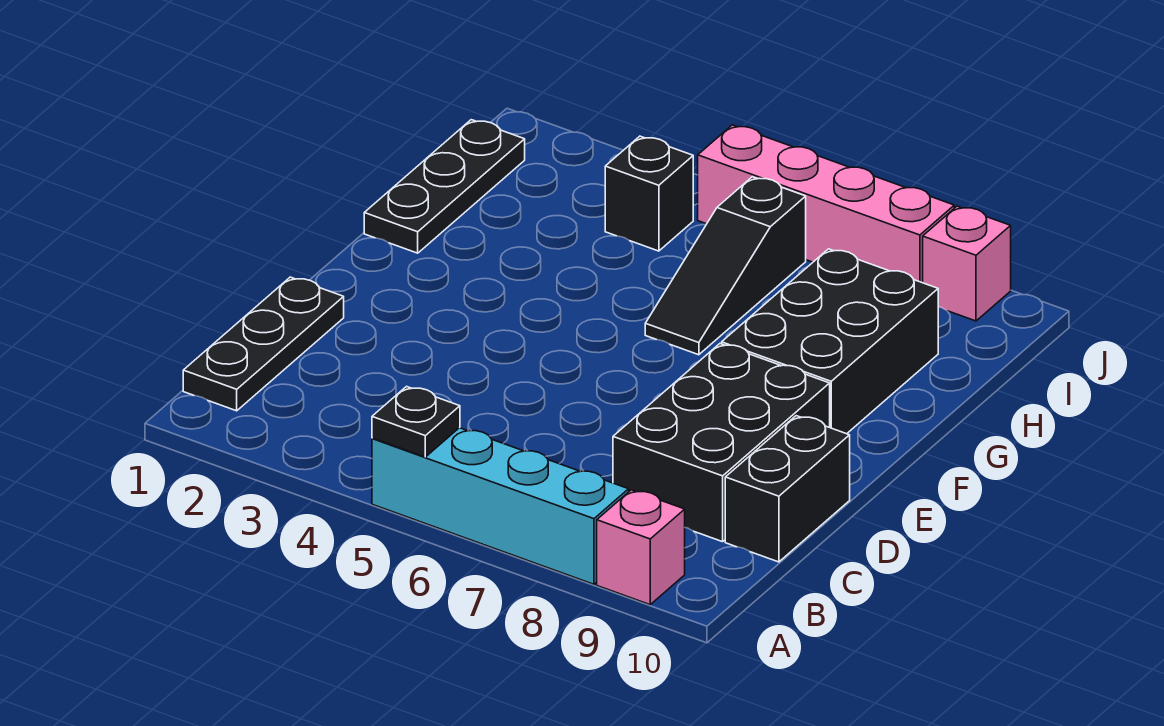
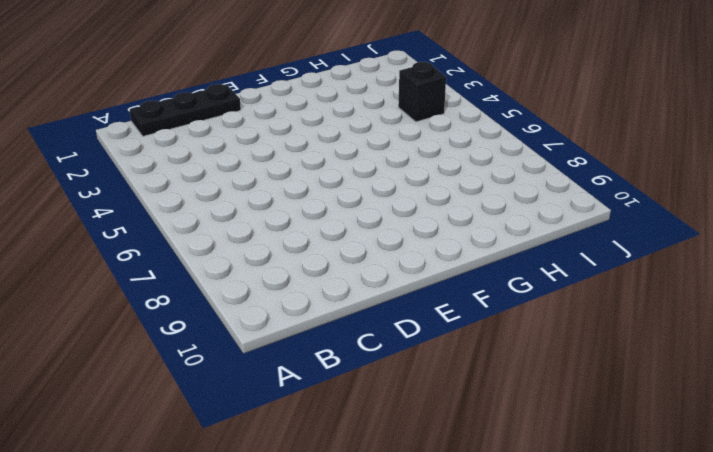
none -> cyan brick A5:A8 level 1
none -> pink brick A9 level 1
none -> black brick C8:E9 level 1

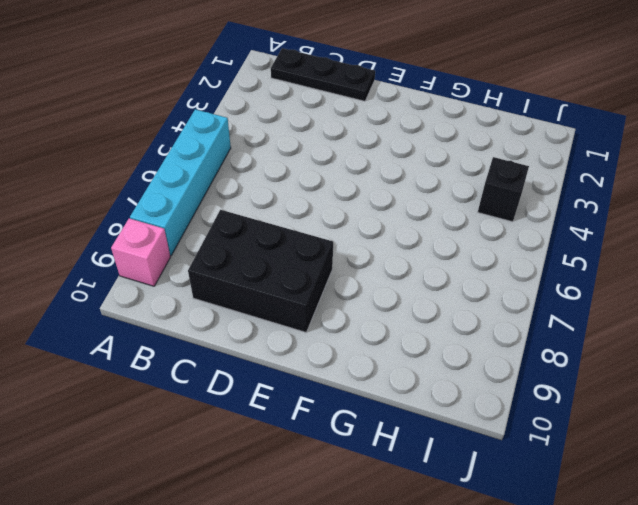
none -> black brick C10:D10 level 1
none -> black brick F8:H9 level 1
none -> black plate G1:I1 level 1

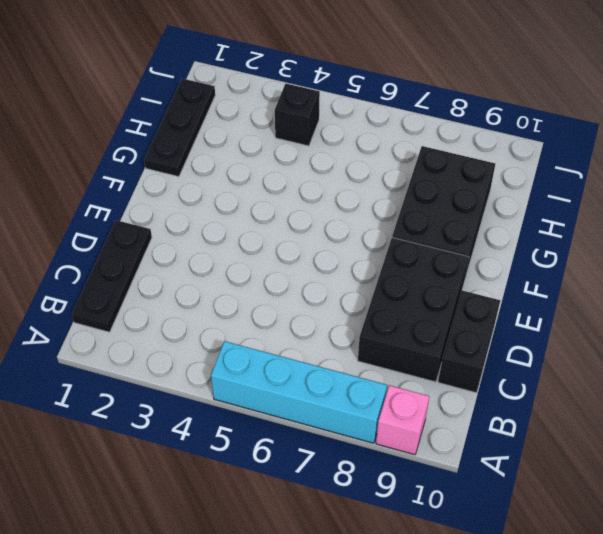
none -> black slope G6:I6 level 1 top I
none -> pink brick J5:J8 level 1
none -> pink brick J9 level 1

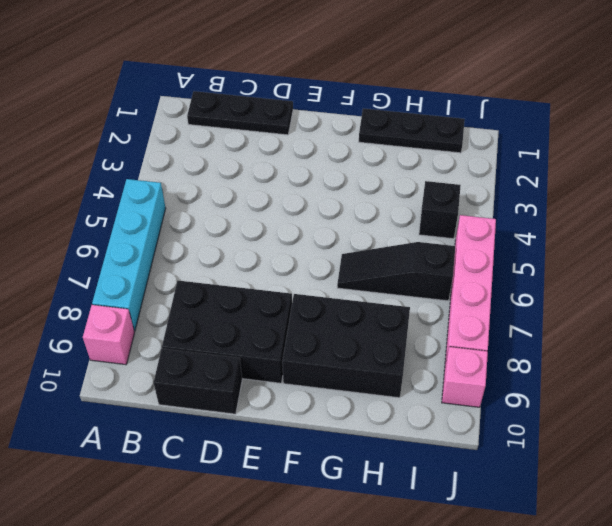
none -> black plate A5 level 2

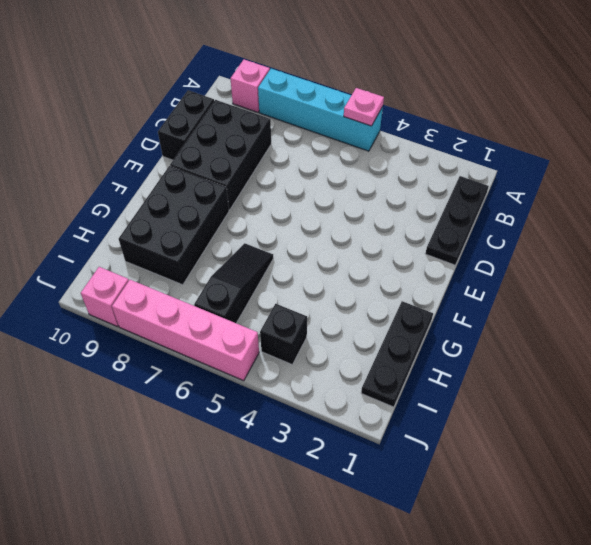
pink plate A5 level 2 -> black plate A5 level 2

